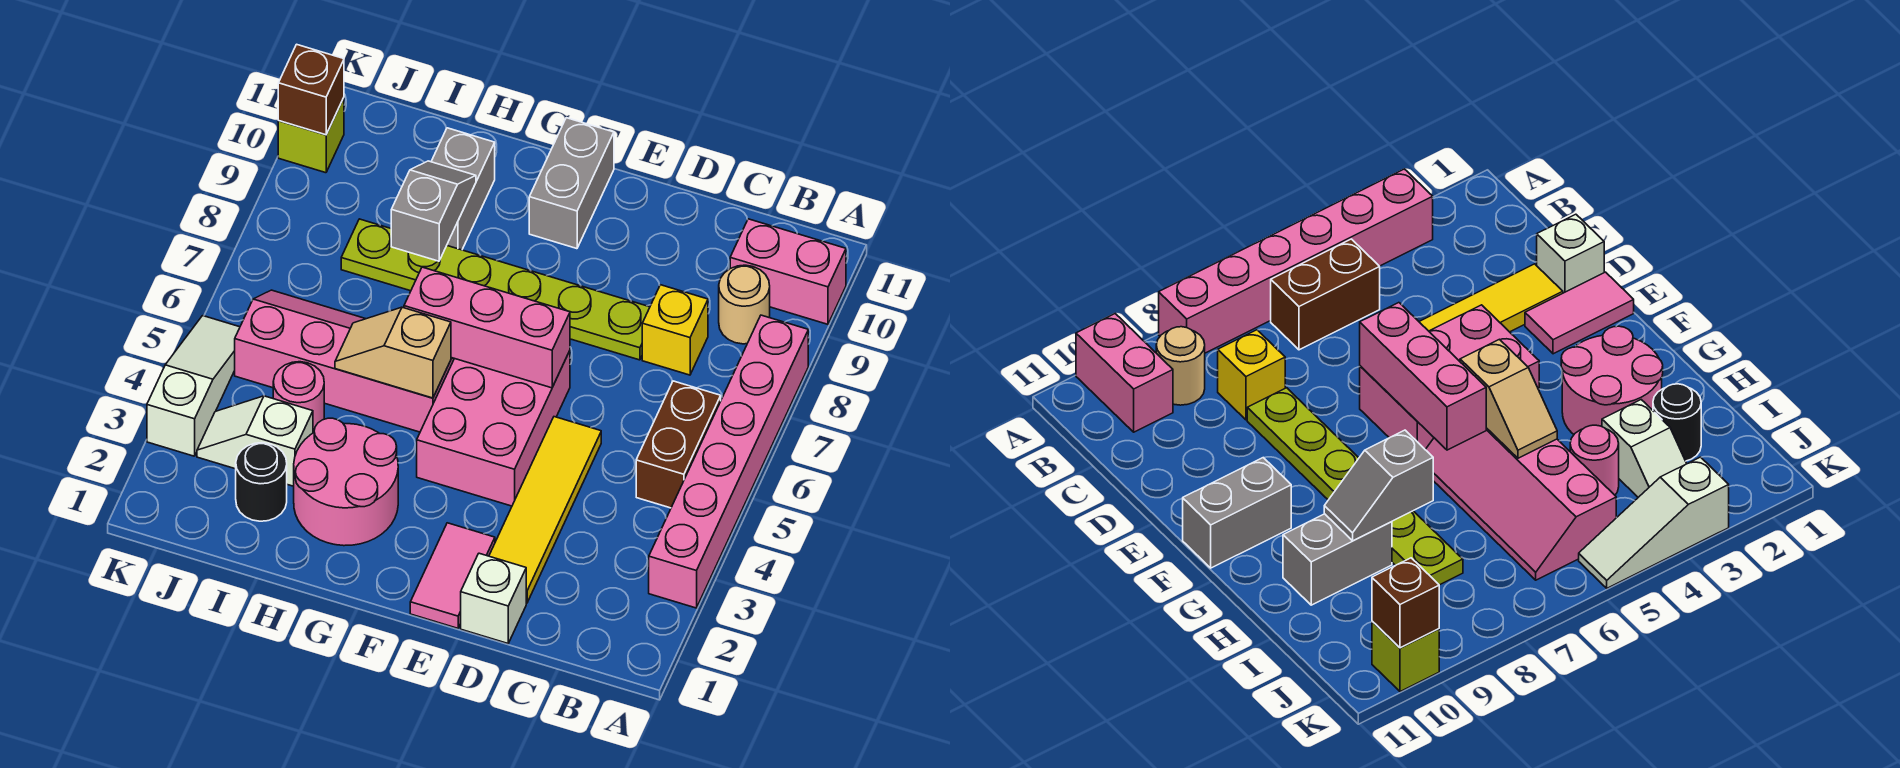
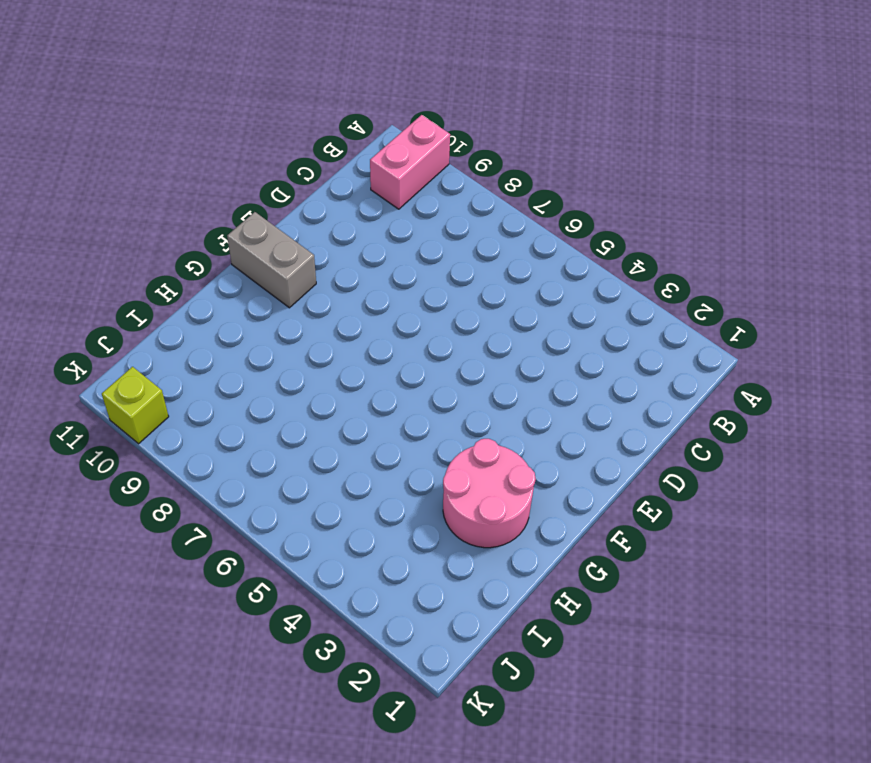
none -> pink brick A3:A8 level 1
none -> brown brick B5:B6 level 1
none -> tan round brick B9 level 1

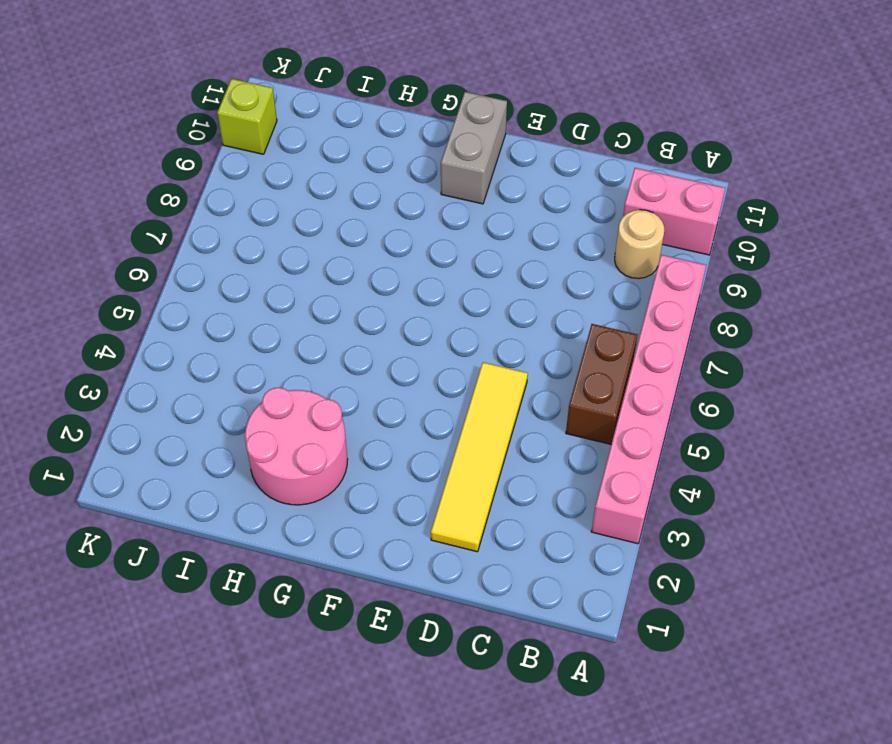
none -> yellow brick C8 level 1
none -> white brick D1 level 1
none -> lime plate D8:I8 level 1

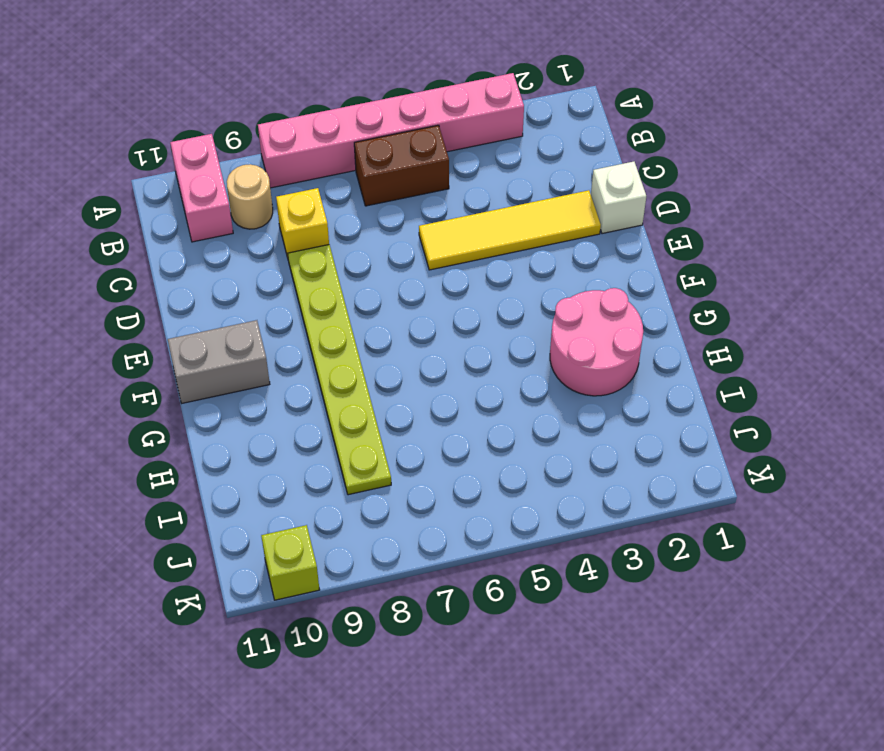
none -> pink tile E1:E2 level 1
none -> pink brick E4:F6 level 1
none -> pink slope G5:J6 level 1 top 5

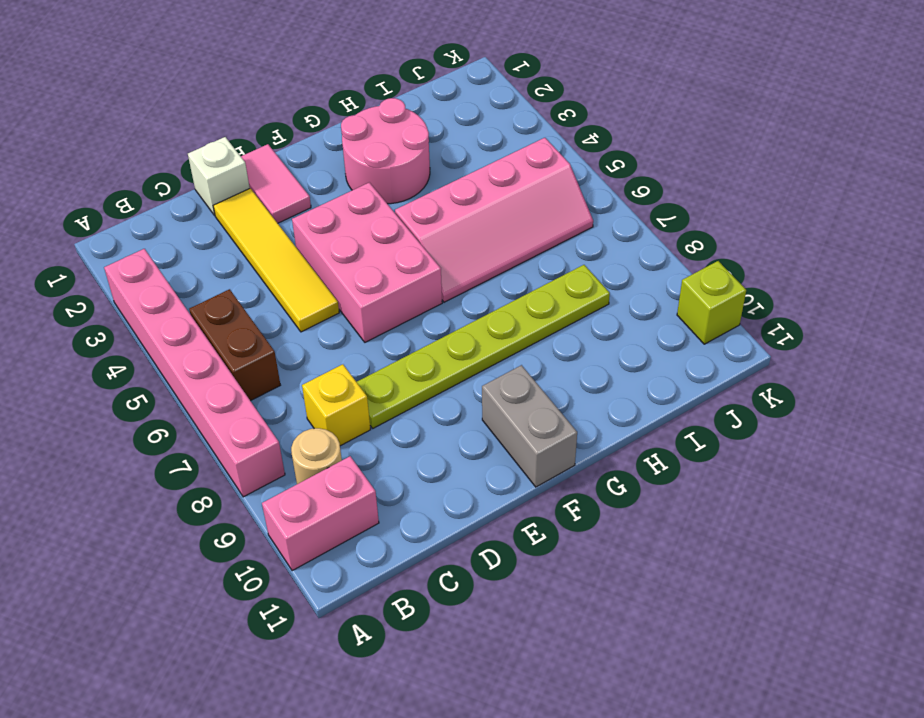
none -> grey brick H9:H10 level 1
none -> black round brick I2 level 1
none -> white slope I3:J3 level 1 top I

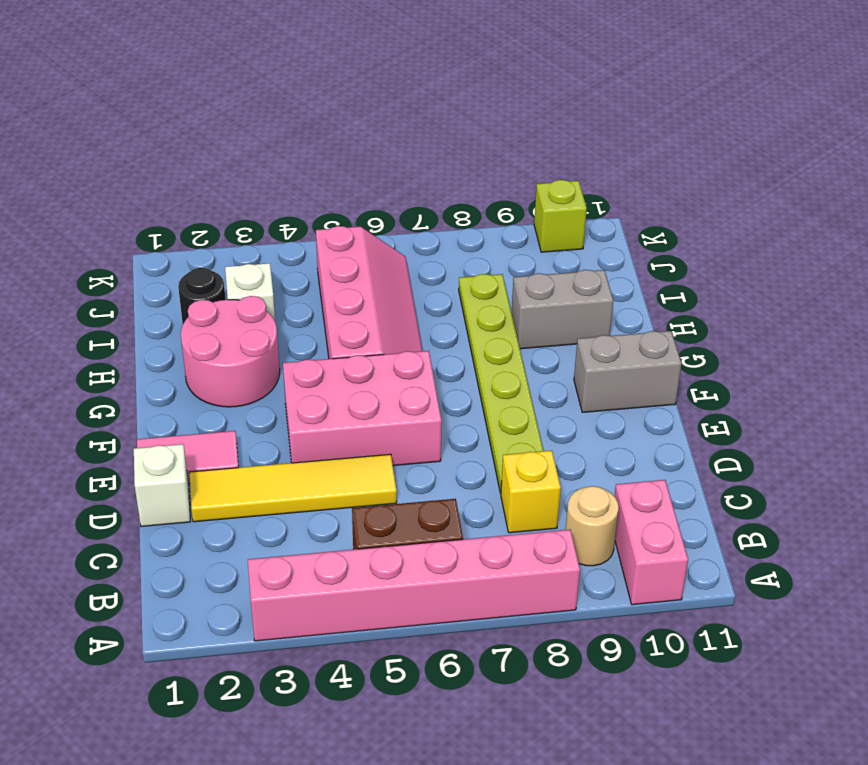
none -> pink round brick I4 level 1
none -> white slope K3:K5 level 1 top 3
none -> pink brick E6:G6 level 2

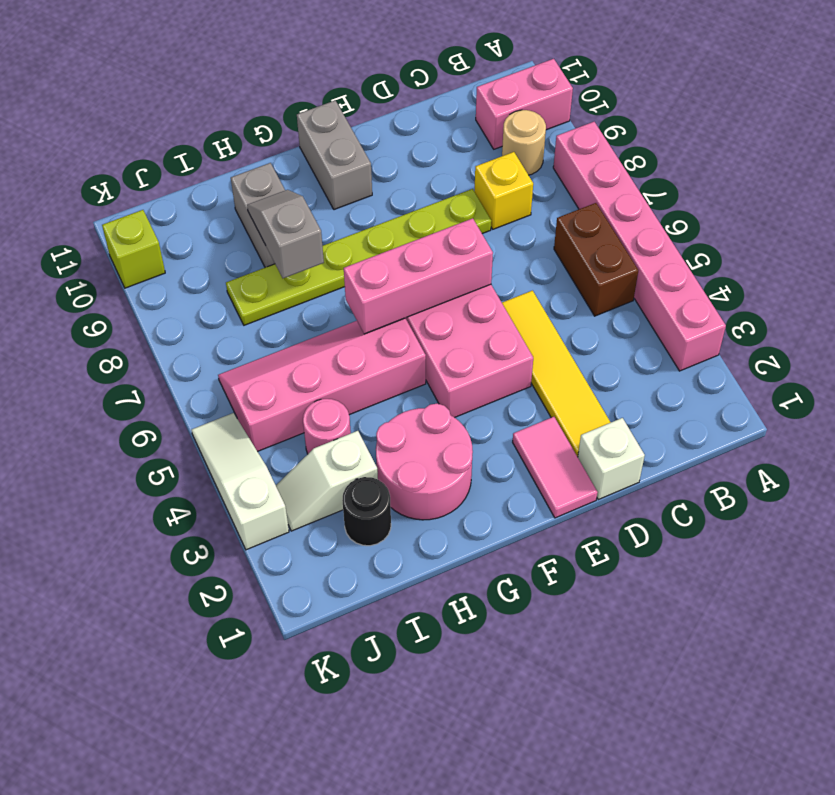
none -> tan slope G5:H5 level 2 top G
none -> brown brick K10 level 2

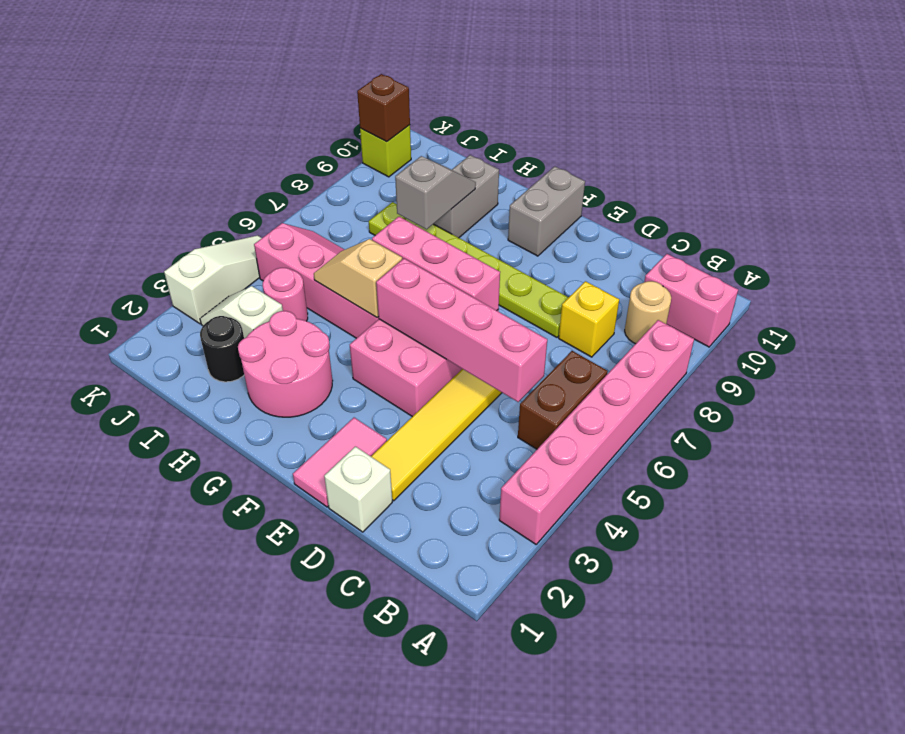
pink brick C5:F5 level 2 -> none

